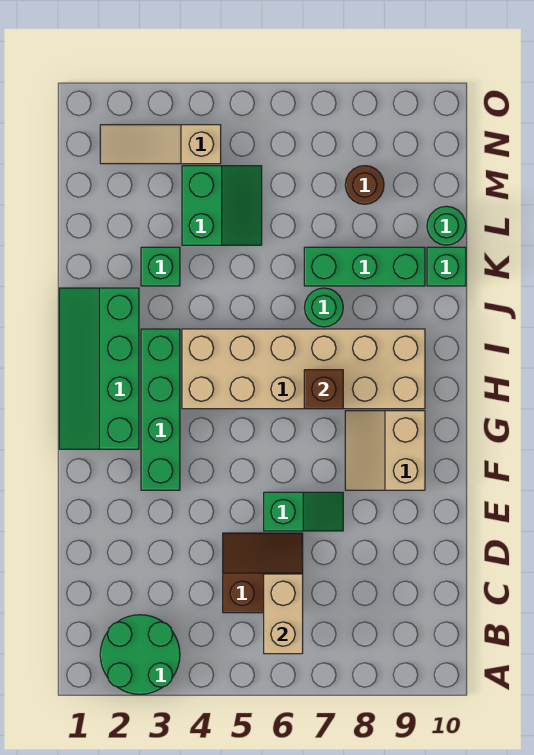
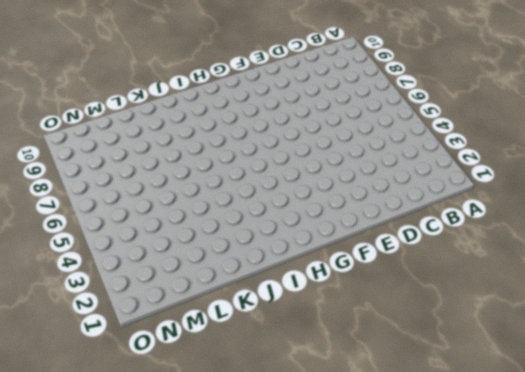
none -> green round brick A2:B3 level 1
none -> brown slope C5:D6 level 1 top C
none -> green slope E6:E7 level 1 top 6

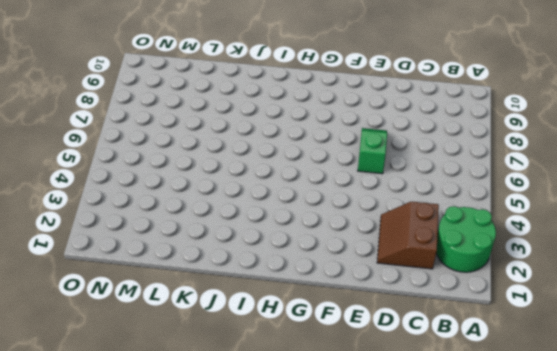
brown slope C2:D3 level 1 top C -> brown slope C5:D6 level 1 top C
none -> green brick F3:I3 level 1
none -> tan slope F8:G9 level 1 top 9
none -> green slope G1:J2 level 1 top 2

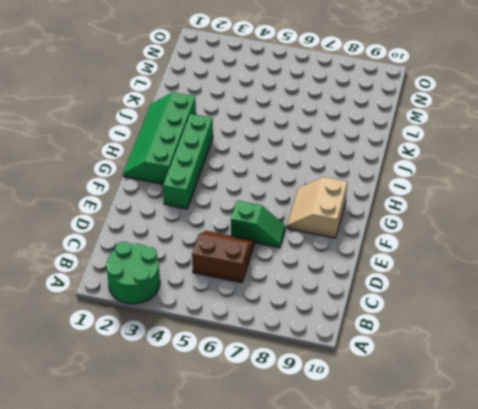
none -> tan brick H4:I9 level 1
none -> green round brick J7 level 1
none -> green brick K3 level 1

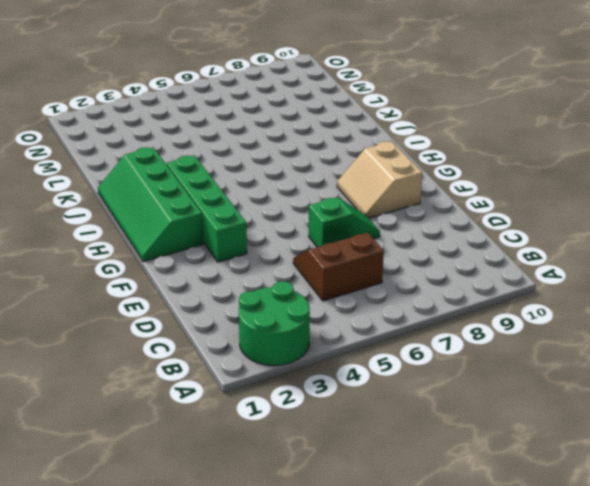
none -> tan brick H4:I9 level 1
none -> green round brick J7 level 1
none -> green brick K3 level 1

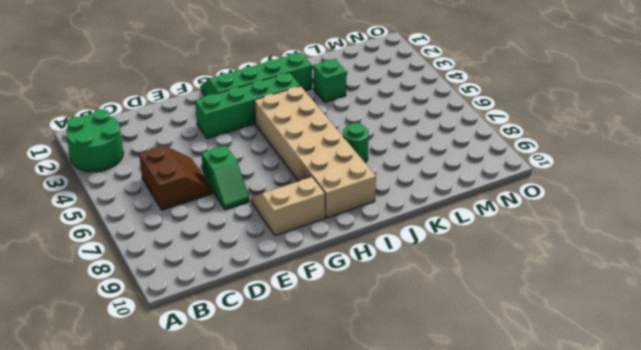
none -> green brick K7:K9 level 1
none -> green brick K10 level 1
none -> green slope L4:M5 level 1 top 4

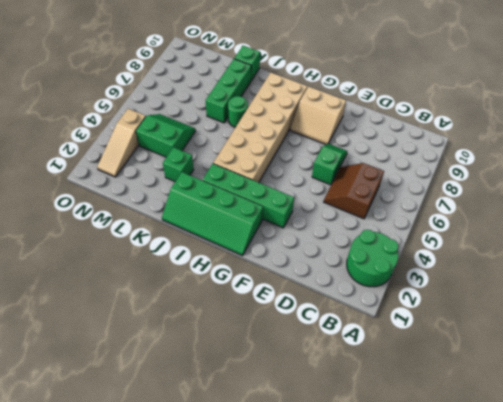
none -> green round brick L10 level 1
none -> brown round brick M8 level 1
none -> tan brick B6:C6 level 2

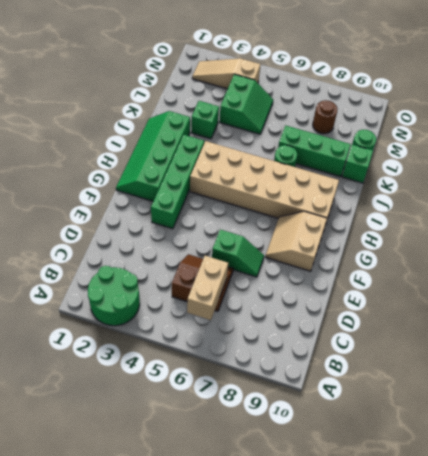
none -> brown brick H7 level 2

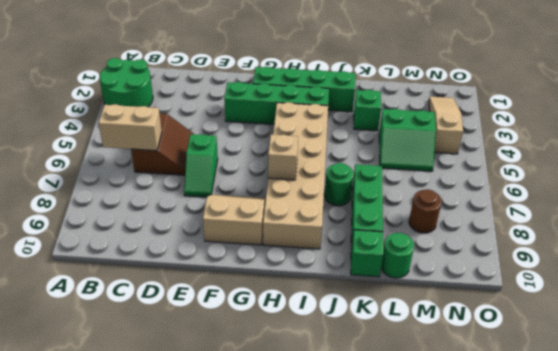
tan brick H7 level 2 -> brown brick H7 level 2

